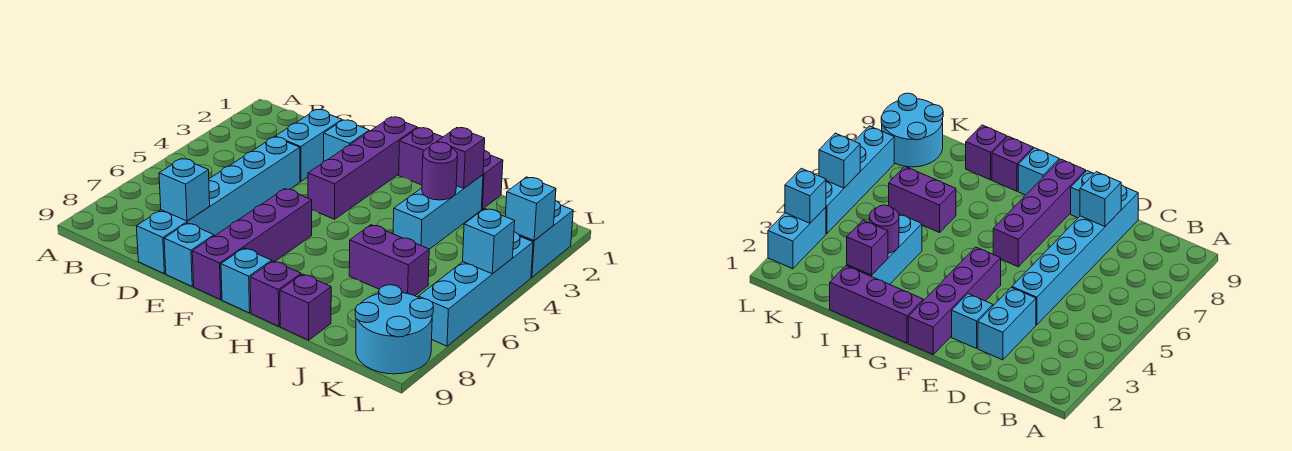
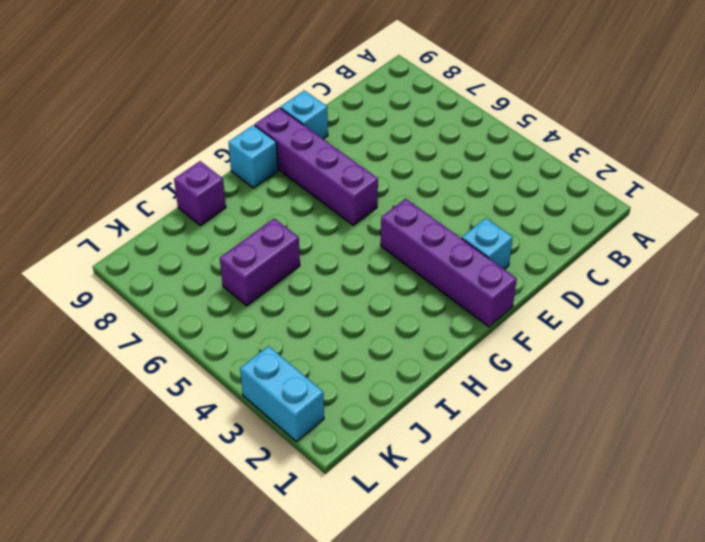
none -> cyan brick D2:D3 level 1
none -> cyan brick D4:D9 level 1
none -> purple brick G1:I1 level 1

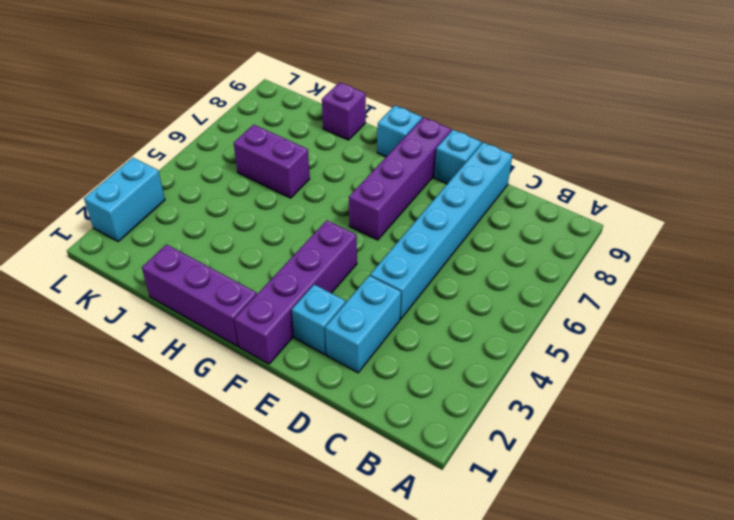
none -> purple brick H9 level 1
none -> cyan brick I2:I4 level 1
none -> cyan round brick K8:L9 level 1

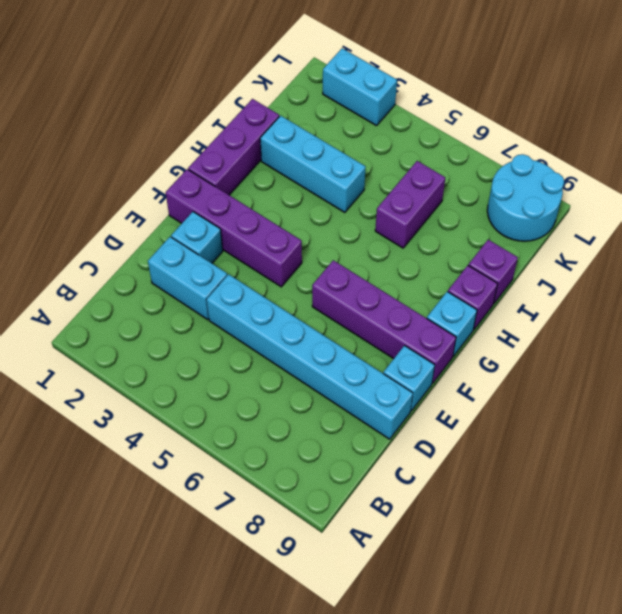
none -> cyan brick L4:L7 level 1
none -> cyan brick D8 level 2
none -> purple brick I2 level 2

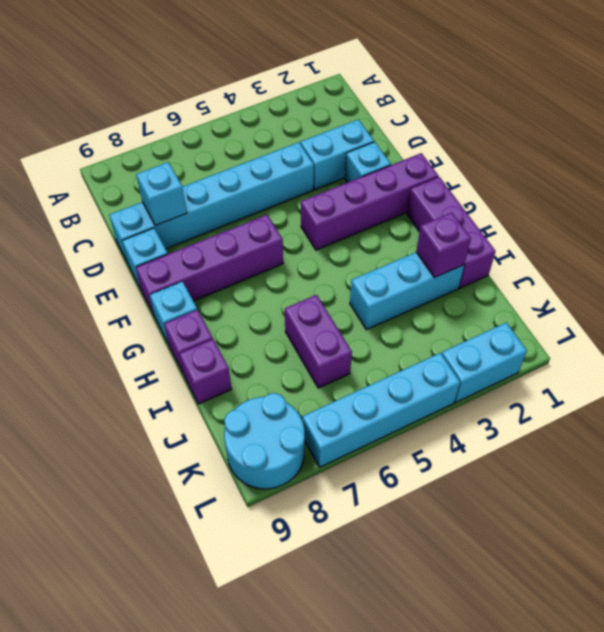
none -> purple round brick I3 level 2
none -> cyan brick L3 level 2
none -> cyan brick L5 level 2

